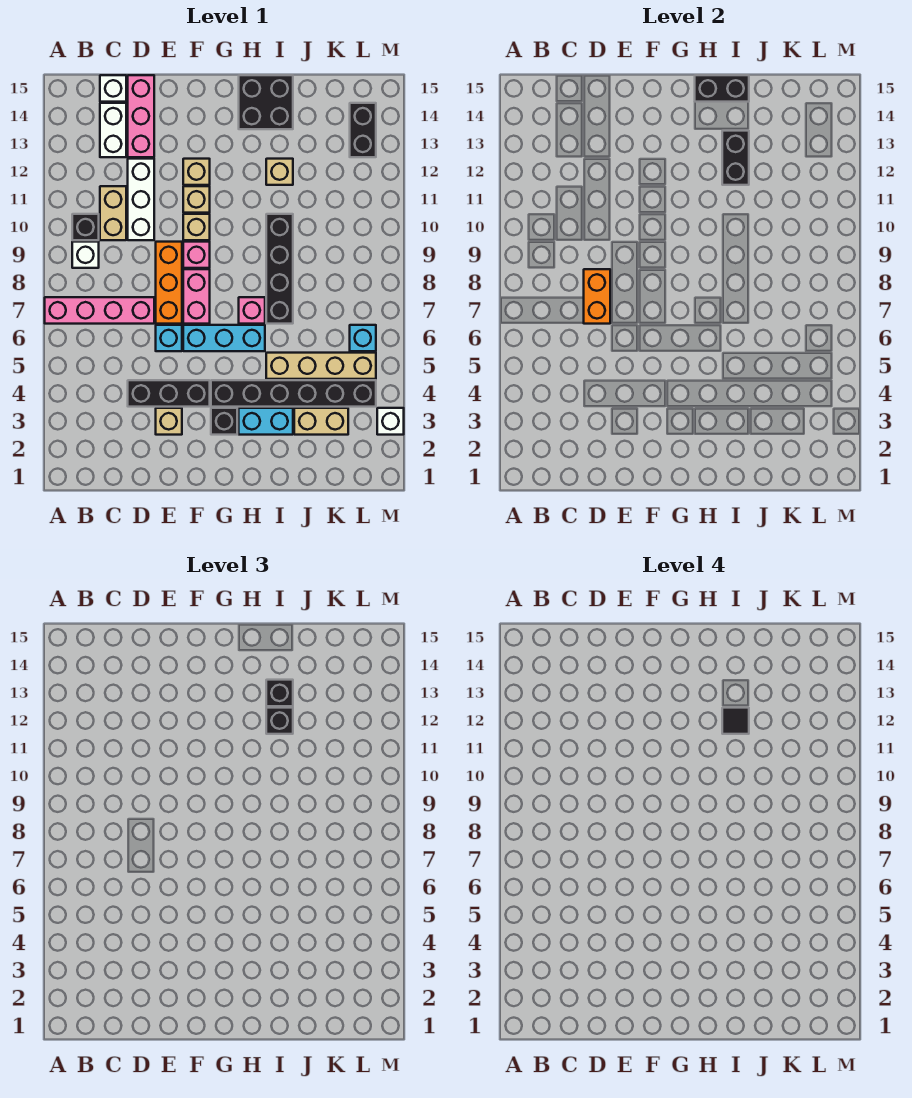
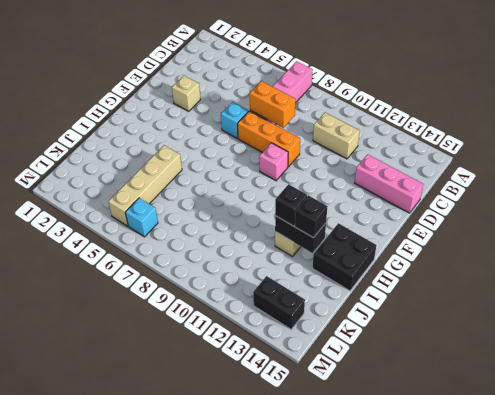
none -> white brick B9 level 1
none -> black brick B10 level 1
none -> white brick C13:C14 level 1
none -> white brick C15 level 1

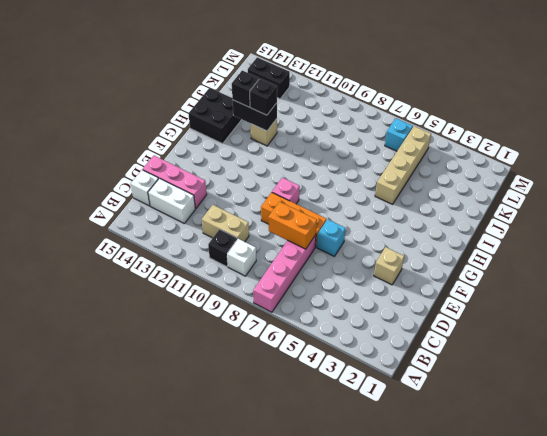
none -> black brick D4:F4 level 1
none -> white brick D10:D12 level 1
none -> cyan brick F6:H6 level 1
none -> pink brick F7:F8 level 1

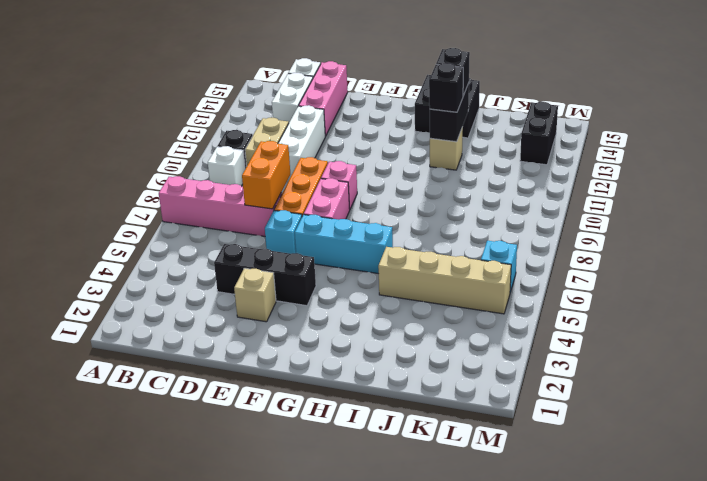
none -> tan brick F10 level 1
none -> tan brick F11 level 1
none -> tan brick F12 level 1
none -> black brick G3 level 1

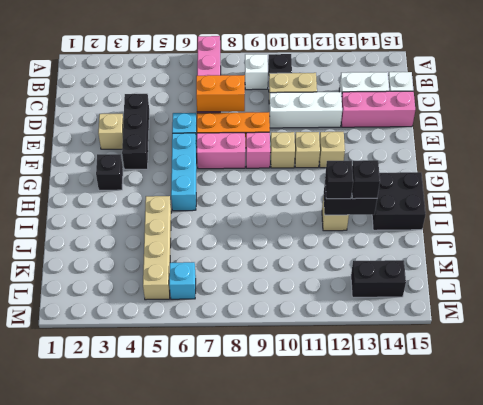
none -> black brick G4:L4 level 1
none -> cyan brick H3:I3 level 1
none -> pink brick H7 level 1
none -> black brick I7:I10 level 1

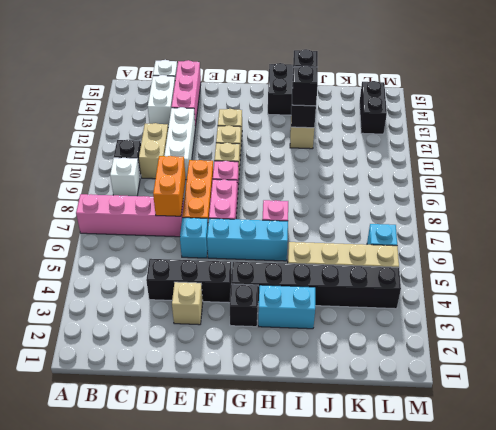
none -> black brick I7:I10 level 1
none -> tan brick J3:K3 level 1
none -> white brick M3 level 1
none -> black brick H15:I15 level 2

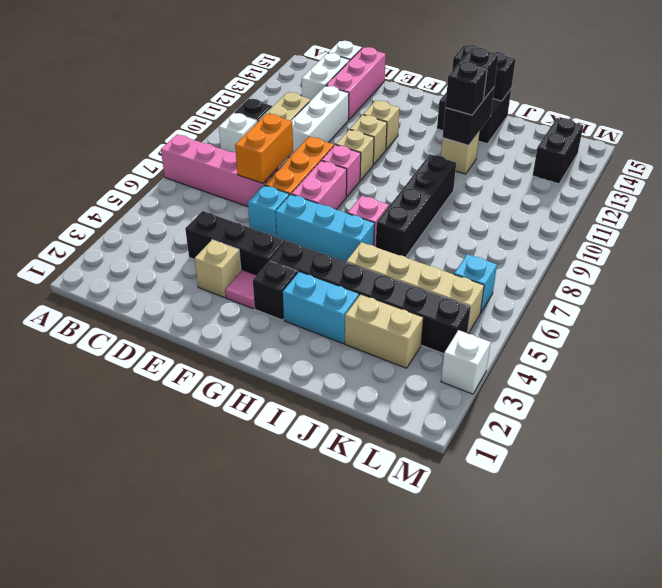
pink tile F3 level 1 -> none
none -> black tile I12 level 4

